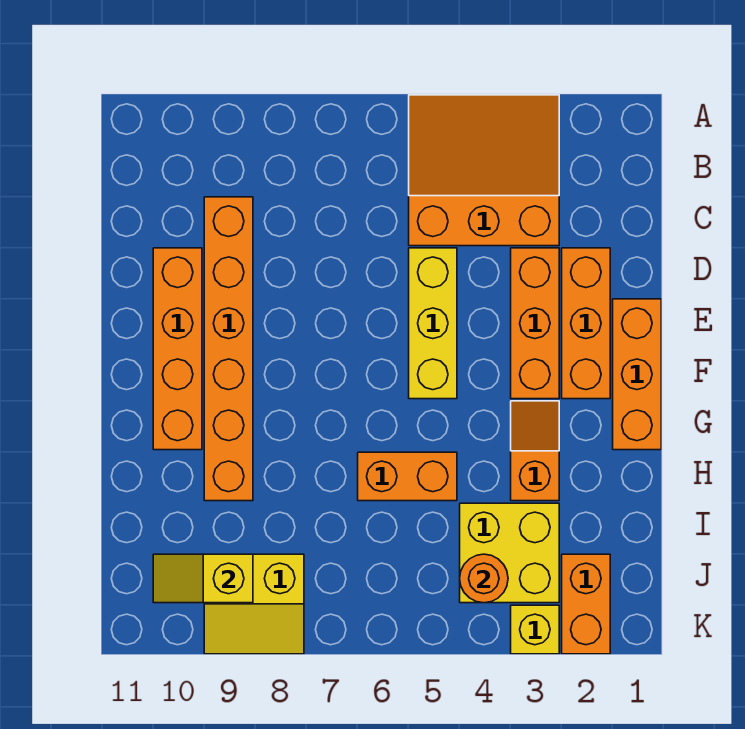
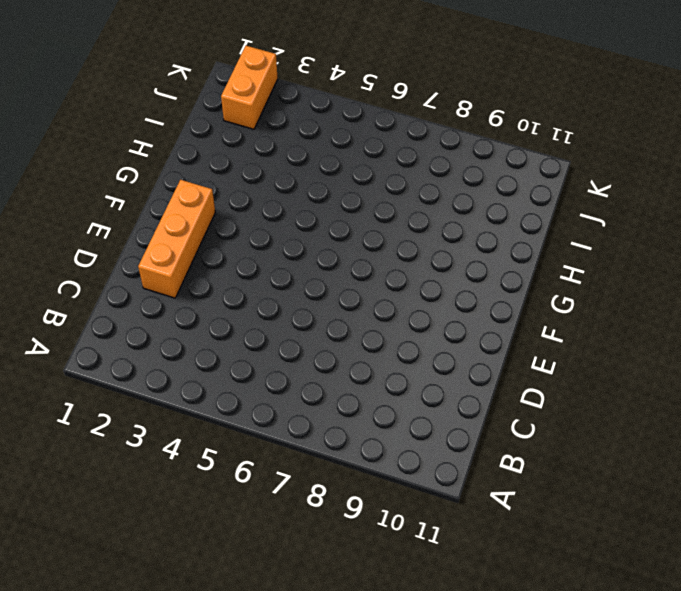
none -> orange slope A3:C5 level 1 top C
none -> orange brick C9:H9 level 1
none -> orange brick D3:F3 level 1

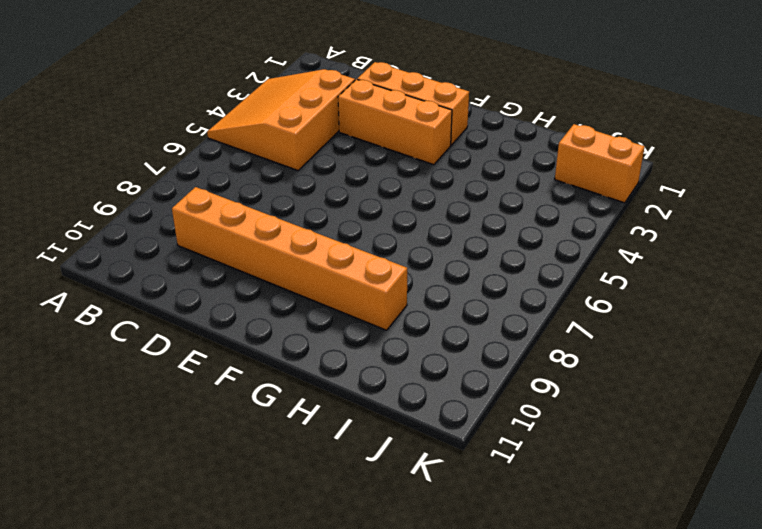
none -> yellow brick D5:F5 level 1
none -> orange brick D10:G10 level 1
none -> orange brick E1:G1 level 1

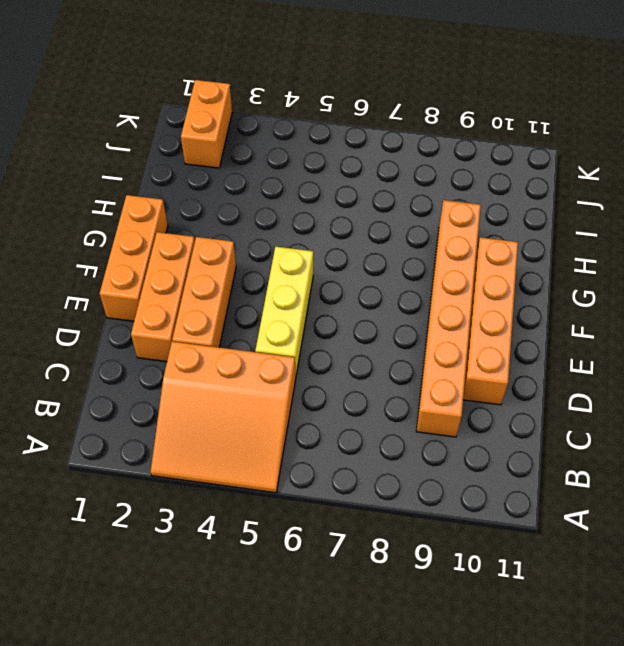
none -> orange slope G3:H3 level 1 top H
none -> orange brick H5:H6 level 1
none -> yellow brick I3:J4 level 1

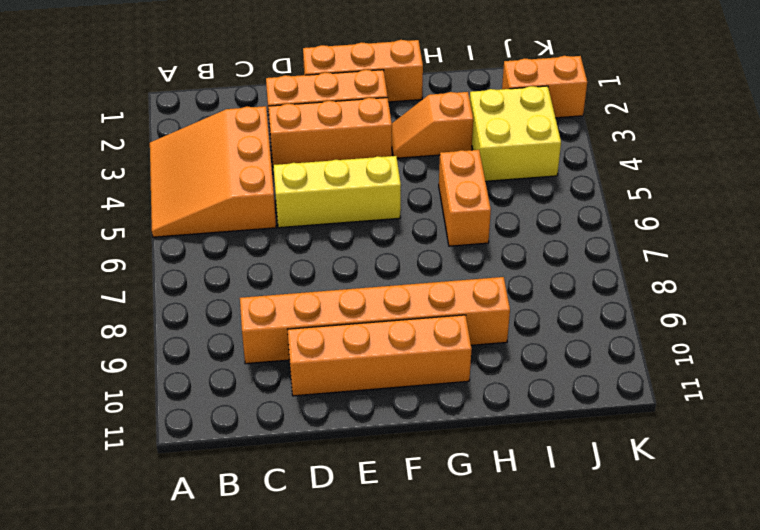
none -> yellow slope J8:K9 level 1 top J
none -> yellow brick K3 level 1
none -> orange round brick J4 level 2

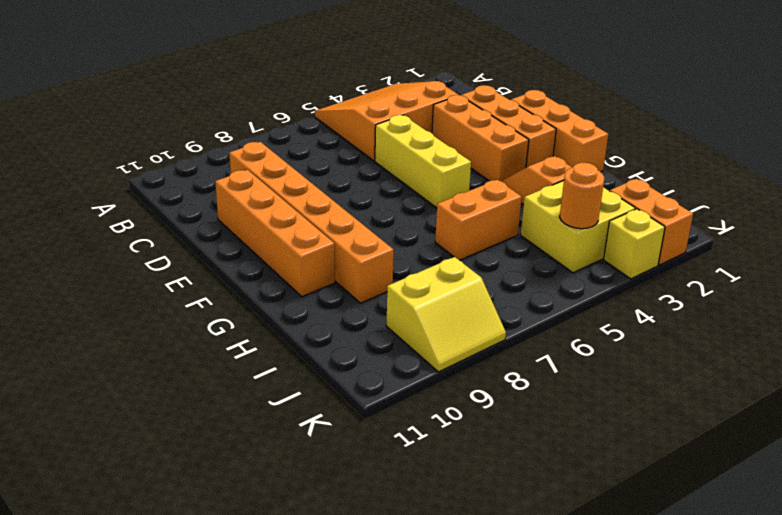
none -> yellow slope J9:J10 level 2 top 9

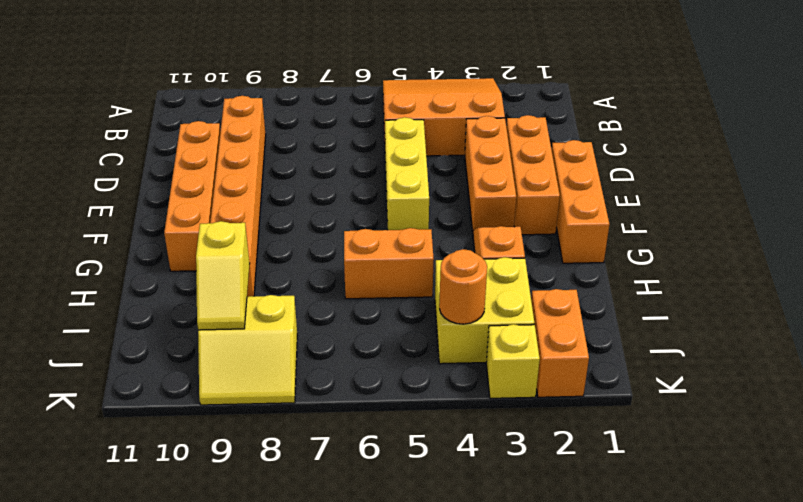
yellow slope I9:J9 level 2 top I -> yellow slope J9:J10 level 2 top 9

